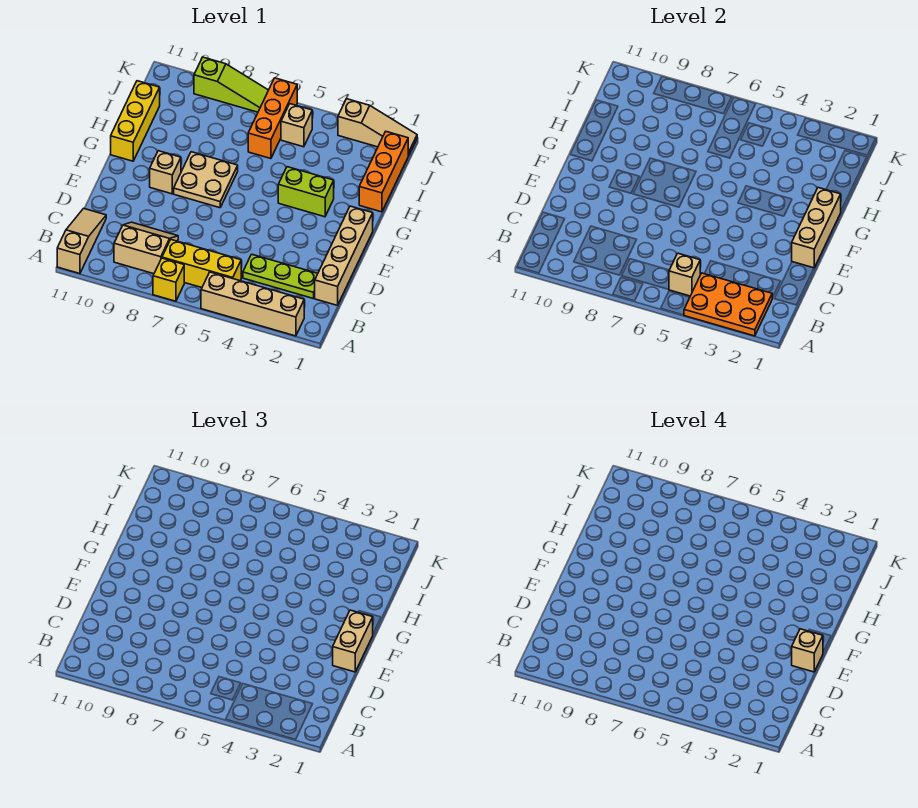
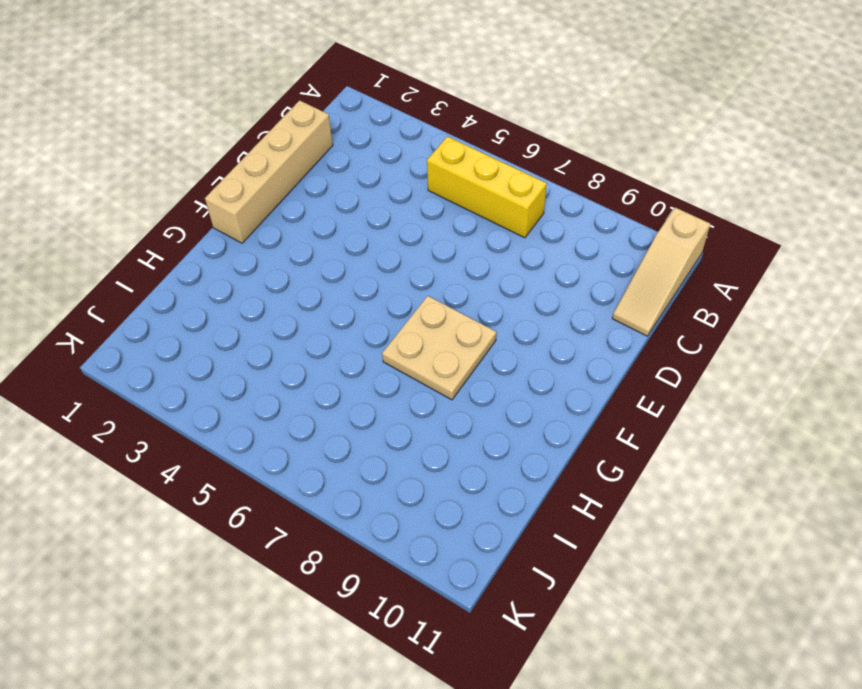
none -> tan brick A2:A5 level 1
none -> yellow brick A7 level 1
none -> tan slope B8:C9 level 1 top B

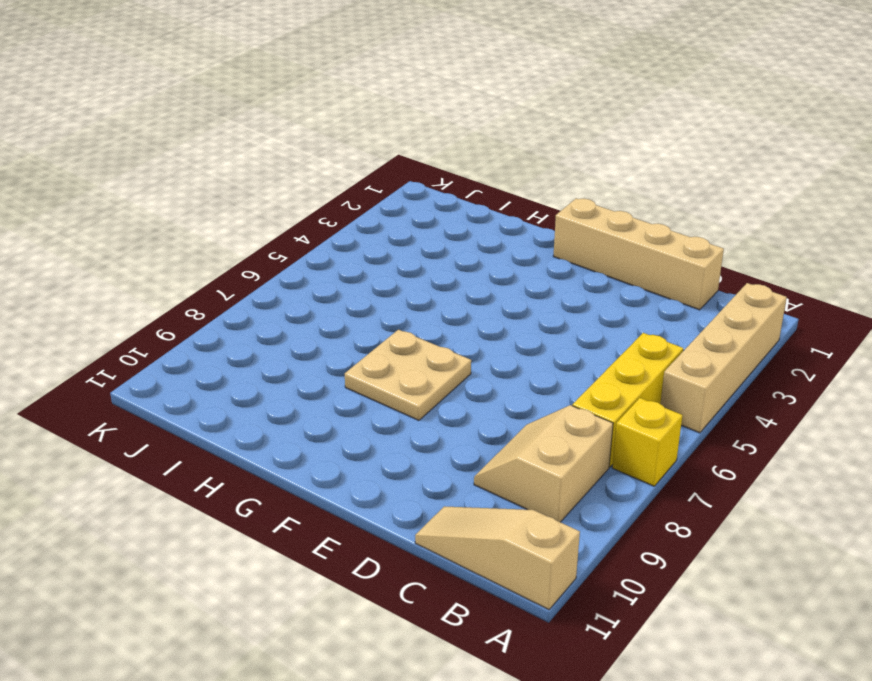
none -> lime plate C2:C4 level 1
none -> tan brick F9 level 1
none -> lime brick G3:G4 level 1

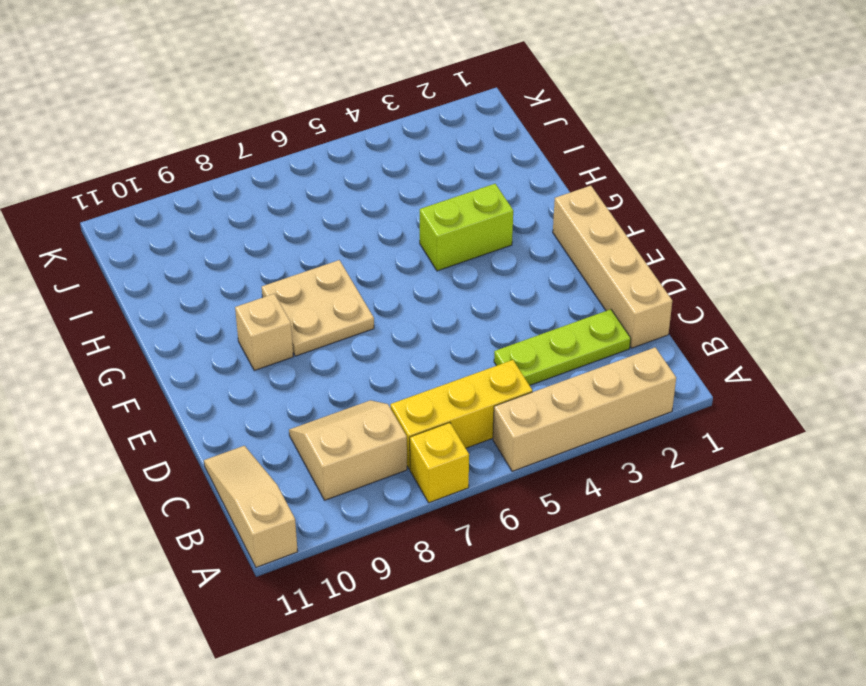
none -> yellow brick G11:I11 level 1
none -> orange brick H1:J1 level 1
none -> orange brick I6:K6 level 1

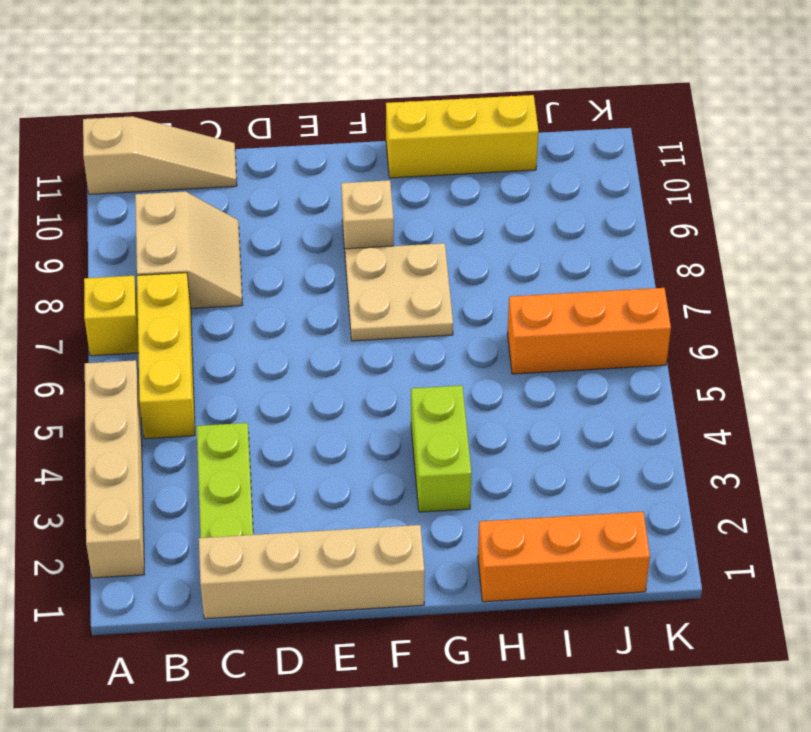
none -> tan brick J5 level 1
none -> tan slope K1:K3 level 1 top 3
none -> lime slope K7:K9 level 1 top 9

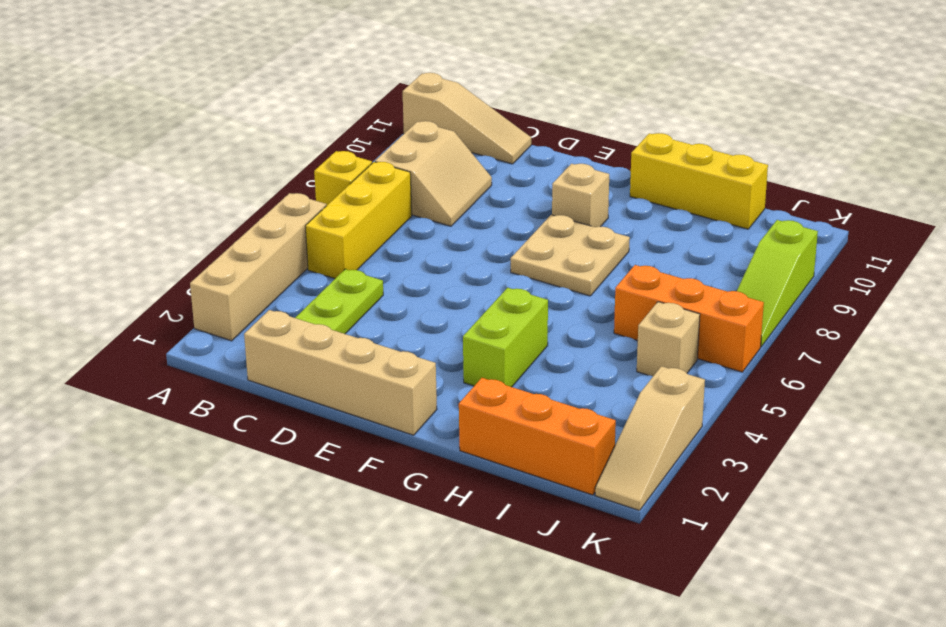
none -> orange plate A2:B4 level 2
none -> tan brick B5 level 2
none -> tan brick E1:G1 level 2

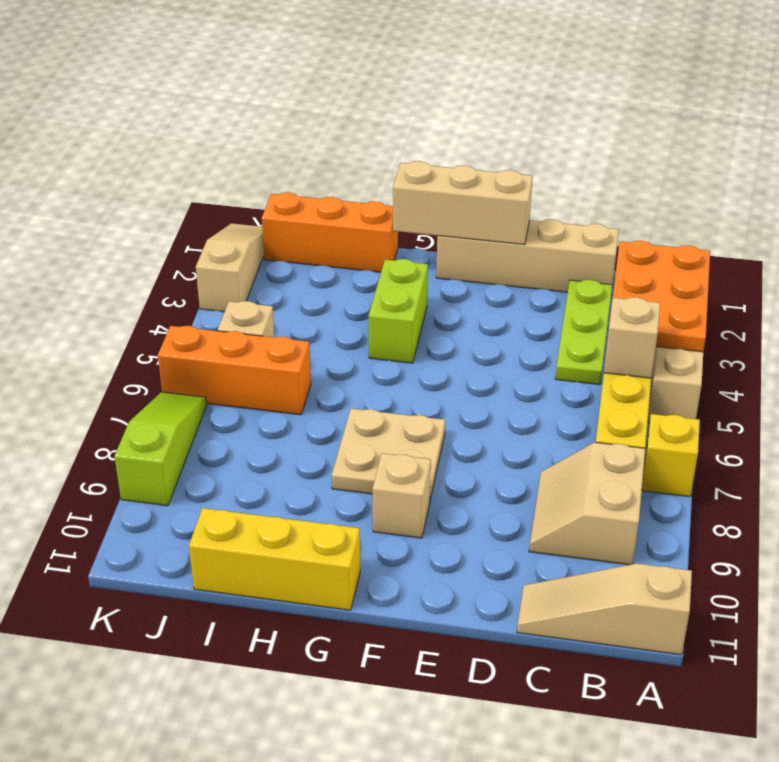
none -> tan brick E1:F1 level 3
none -> tan brick E1 level 4

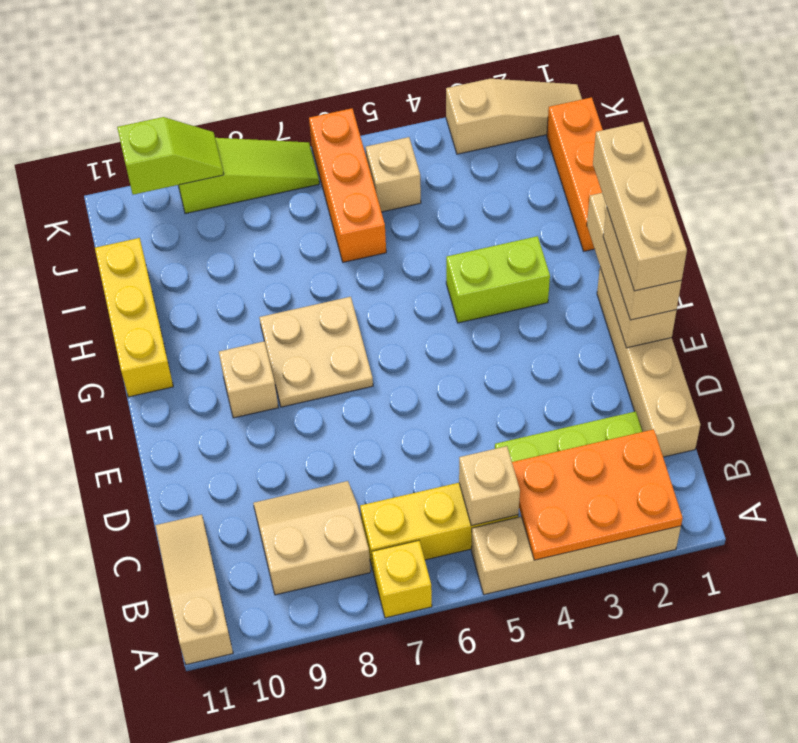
tan brick E1:G1 level 4 -> tan brick E1 level 4
lime slope K9:K10 level 2 top 10 -> none

